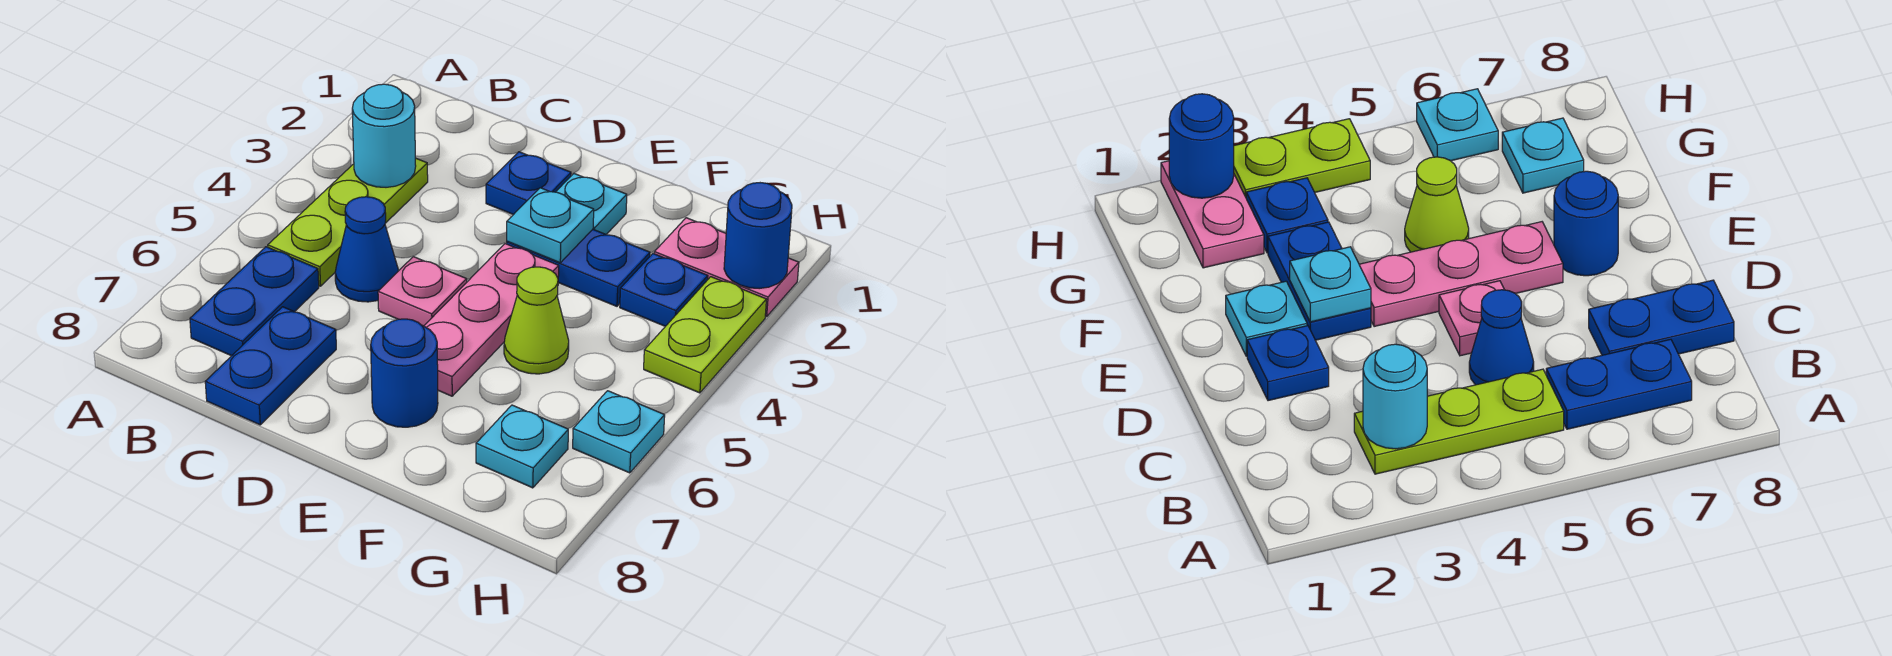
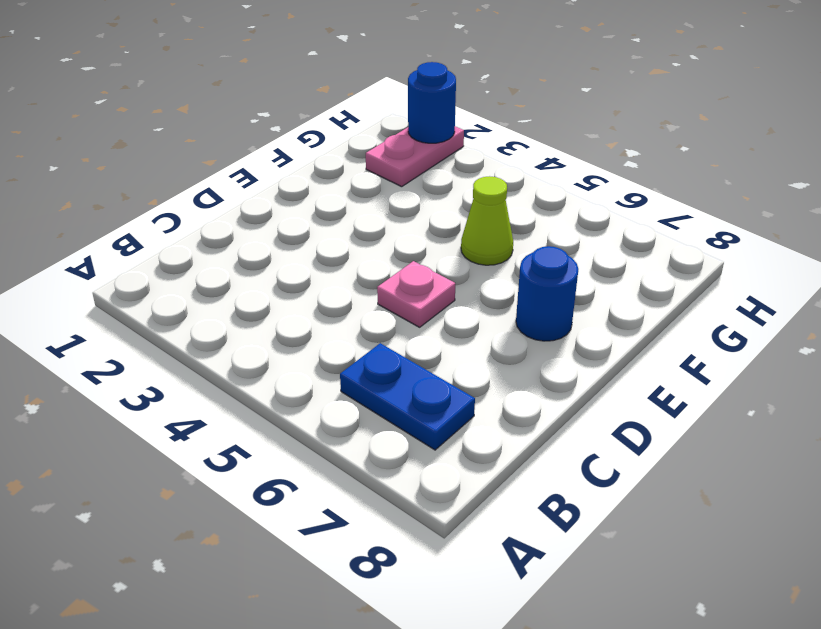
none -> lime plate B3:B5 level 1
none -> blue cone C5 level 1
none -> blue plate C7:C8 level 1

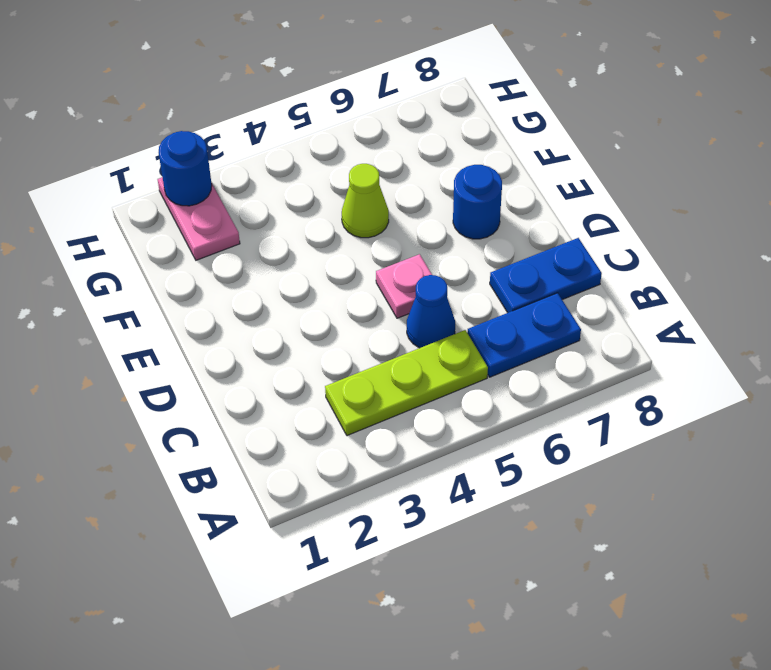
none -> blue plate D2 level 1
none -> cyan plate E2 level 1
none -> blue plate E3:F3 level 1

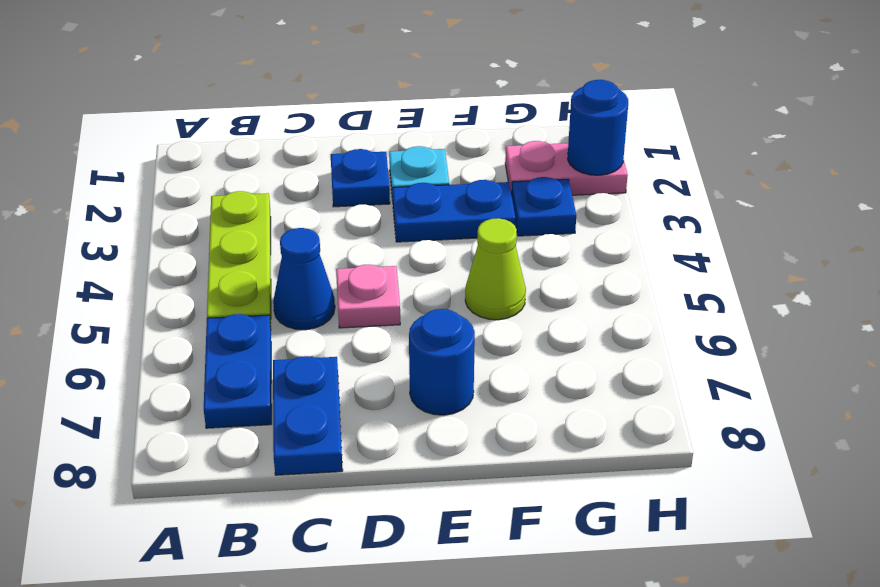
none -> pink plate E4:E6 level 1
none -> cyan plate G7 level 1
none -> lime plate H3:H4 level 1

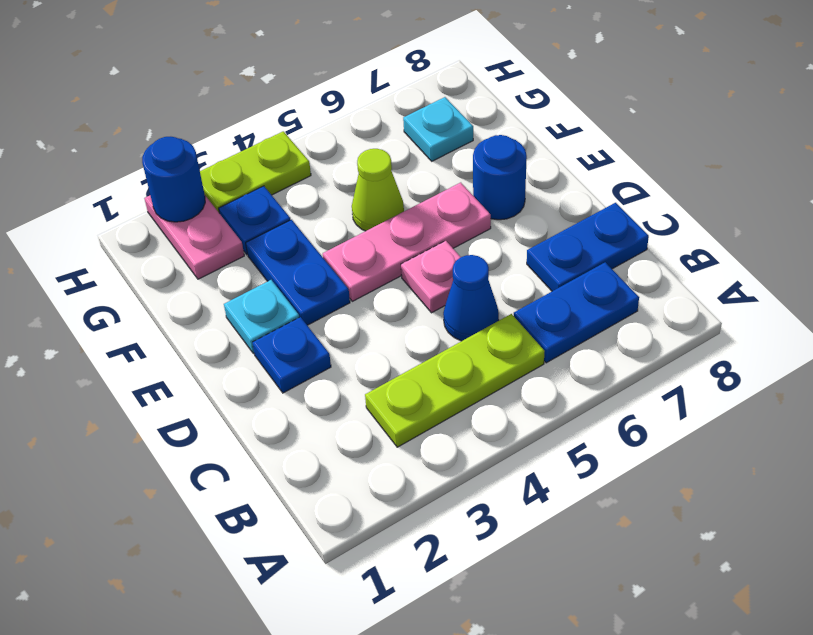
none -> cyan plate H6 level 1
none -> cyan round brick B3 level 2
none -> cyan plate E3 level 2

